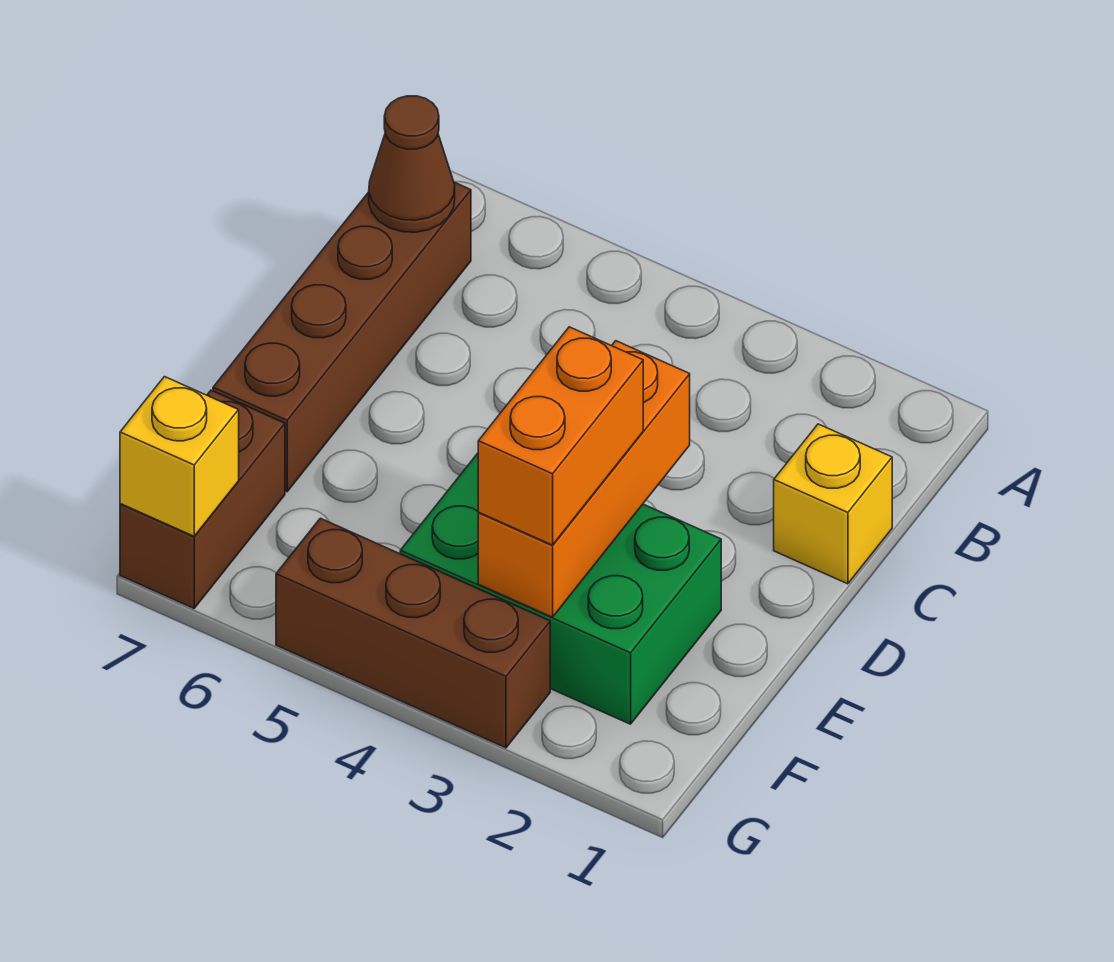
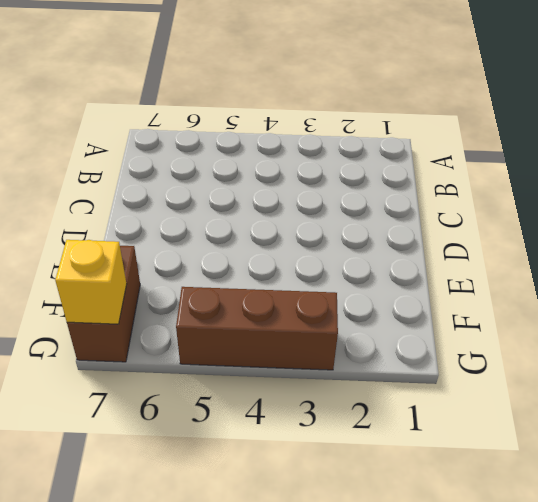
none -> brown brick B7:E7 level 1
none -> yellow brick C1 level 1

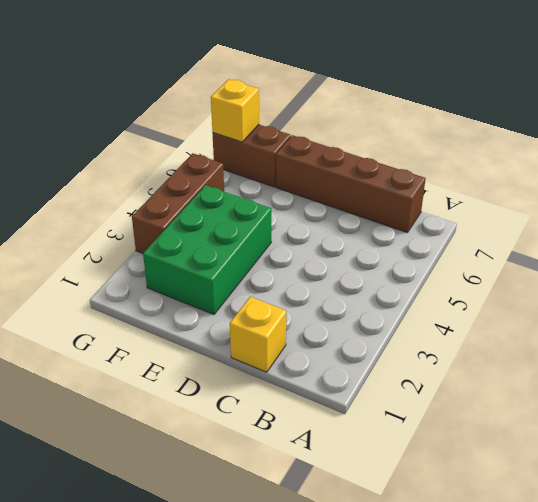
none -> brown cone B7 level 2
none -> orange brick D3:F3 level 2

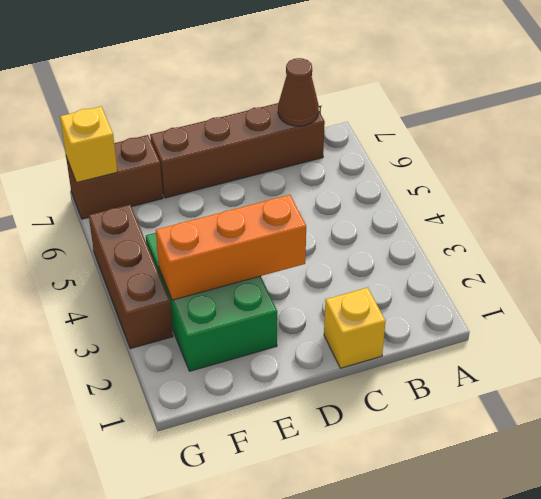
none -> orange brick E3:F3 level 3

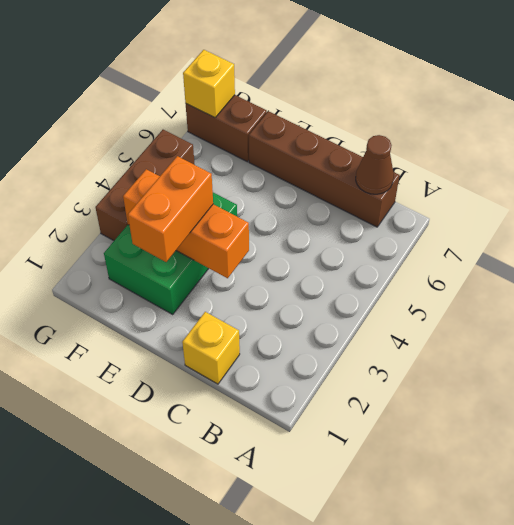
orange brick E2:E3 level 3 -> orange brick E3:F3 level 3

